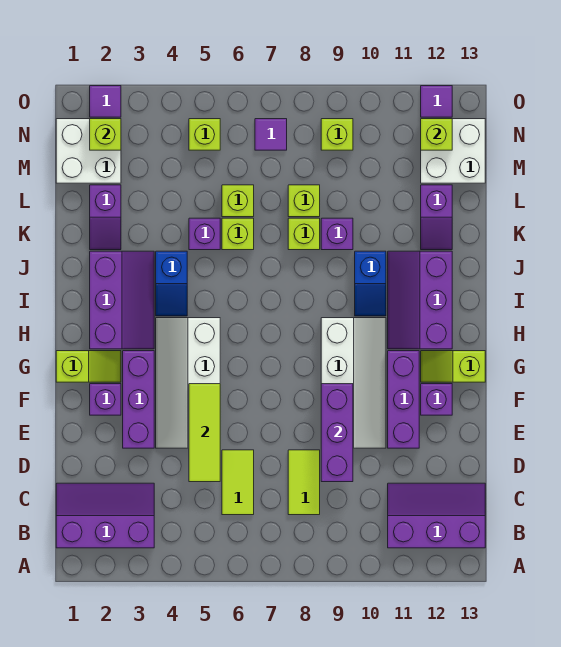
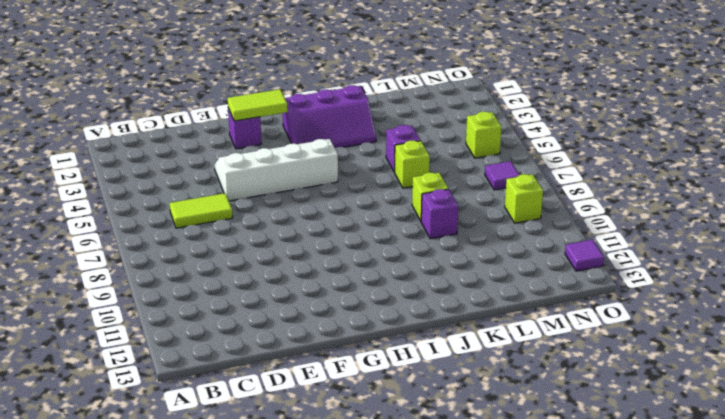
lime tile F2:G2 level 2 -> lime tile C8:D8 level 1
none -> purple slope B1:C3 level 1 top B
none -> purple slope B11:C13 level 1 top B
none -> purple brick E3:G3 level 1
none -> white slope E9:H10 level 1 top 9

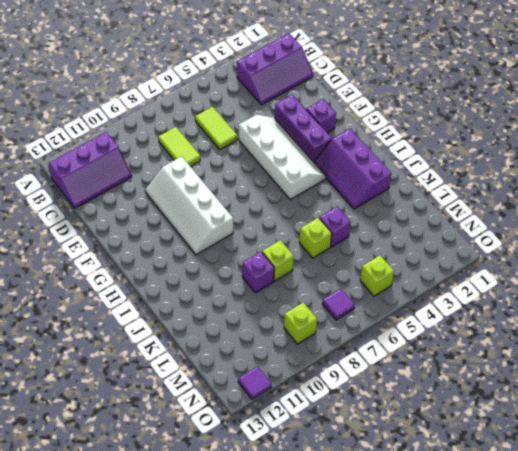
none -> purple brick E11:G11 level 1
none -> purple brick F12 level 1
none -> lime slope G1:G2 level 1 top 1
none -> lime slope G12:G13 level 1 top 13

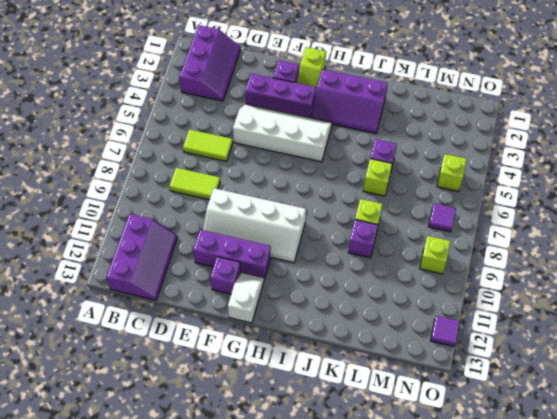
white slope G12:G13 level 1 top 13 -> lime slope G12:G13 level 1 top 13
none -> purple slope H11:J12 level 1 top 12
none -> blue slope I4:J4 level 1 top J
none -> blue slope I10:J10 level 1 top J
none -> purple slope K2:L2 level 1 top L

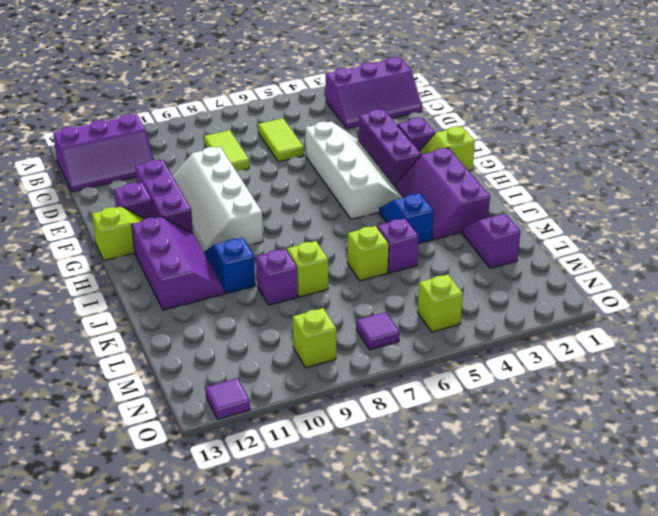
none -> purple slope K12:L12 level 1 top L
none -> lime brick L6 level 1
none -> lime brick L8 level 1
none -> white brick M1:N2 level 1

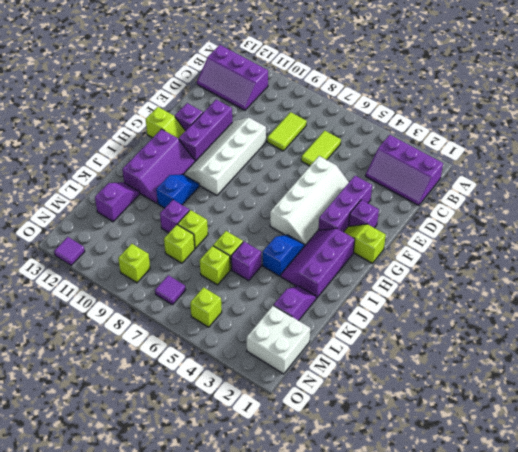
none -> white brick M12:N13 level 1
none -> purple tile O2 level 1
none -> lime tile D5:F5 level 2
none -> purple brick D9:F9 level 2

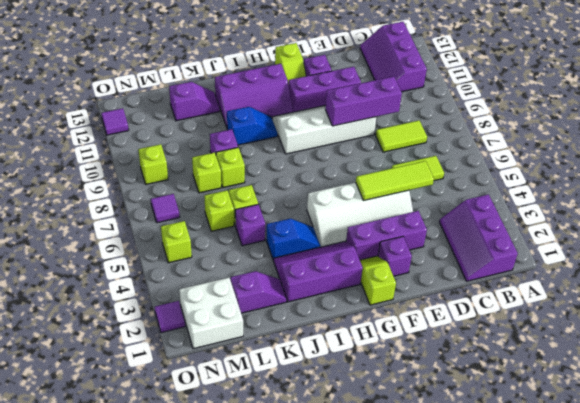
none -> white brick M12:N13 level 1
none -> lime brick N2 level 2
none -> lime brick N12 level 2

